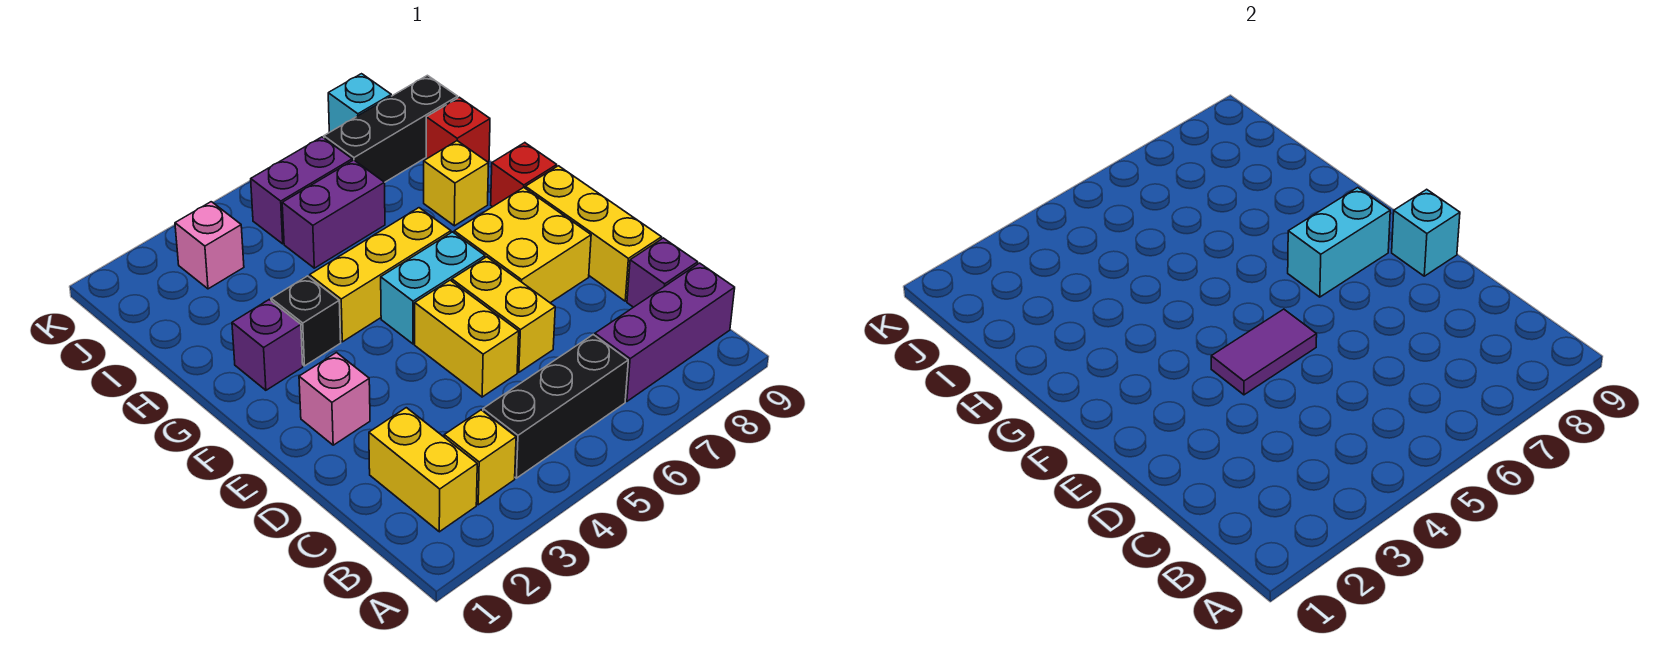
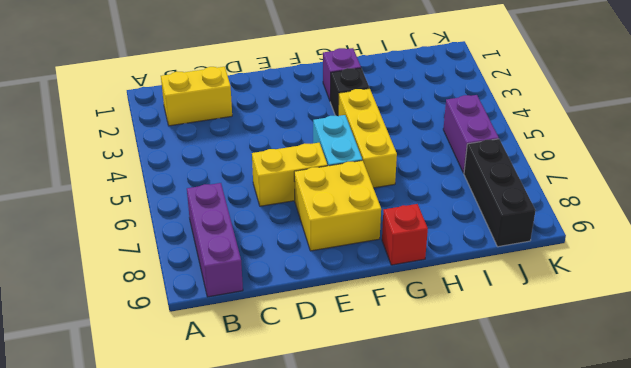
none -> yellow brick B3 level 1
none -> black brick B4:B6 level 1
none -> purple brick C9 level 1

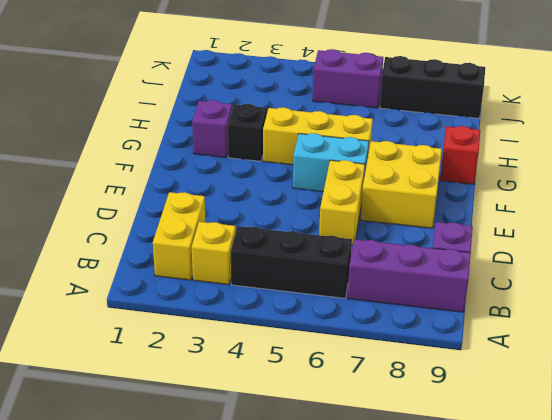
none -> yellow brick D5:E5 level 1
none -> yellow brick D9:F9 level 1
none -> pink brick E2 level 1

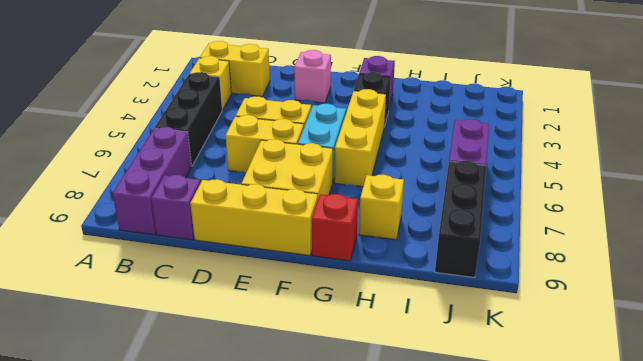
none -> purple brick I5:I6 level 1
none -> red brick I9 level 1
none -> pink brick J3 level 1

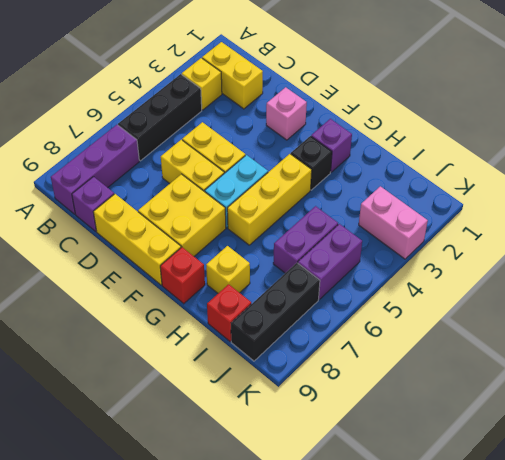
pink brick J3:K3 level 1 -> pink brick J3 level 1
none -> cyan brick K8 level 1
none -> purple tile E4:E5 level 2
none -> cyan brick E9 level 2

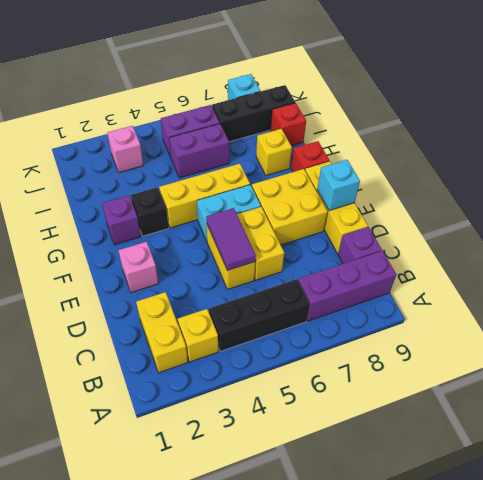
purple tile D5:E5 level 2 -> purple tile E4:E5 level 2
none -> cyan brick F7:F8 level 2

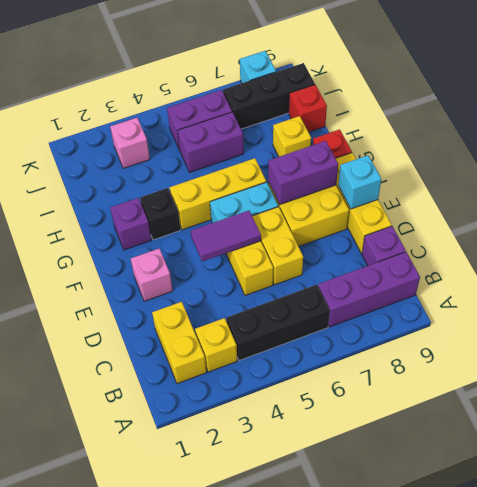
purple brick F7:F8 level 2 -> cyan brick F7:F8 level 2

